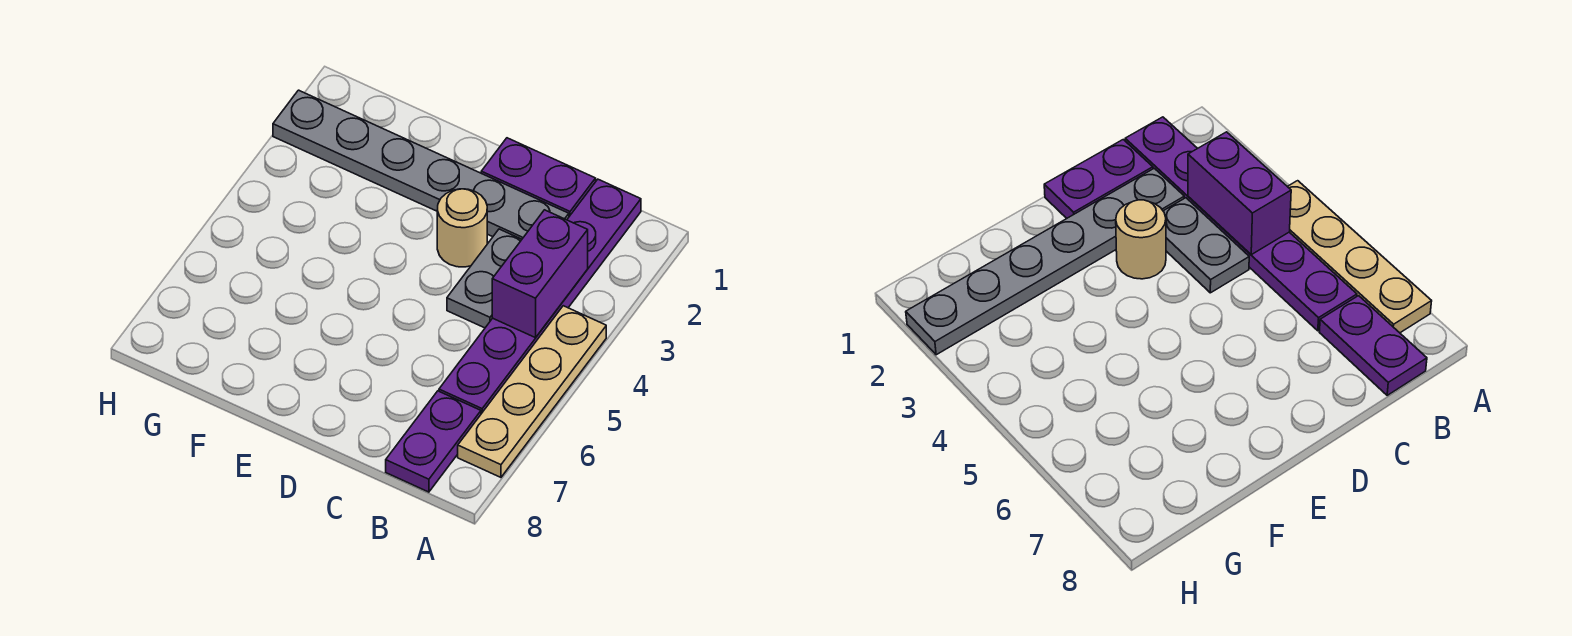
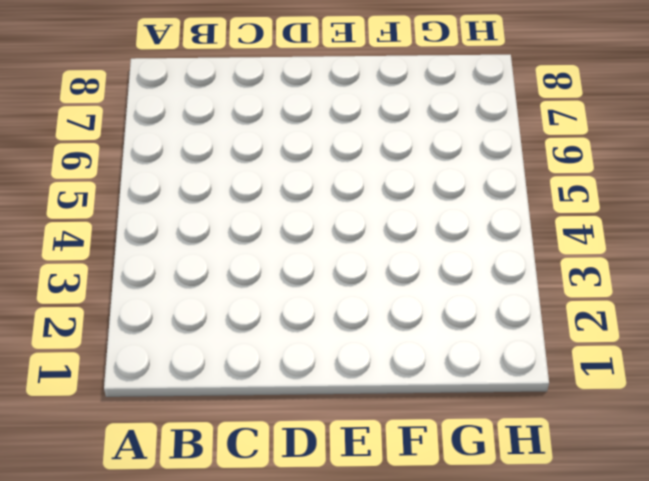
none -> tan plate A4:A7 level 1
none -> purple plate B1:B6 level 1

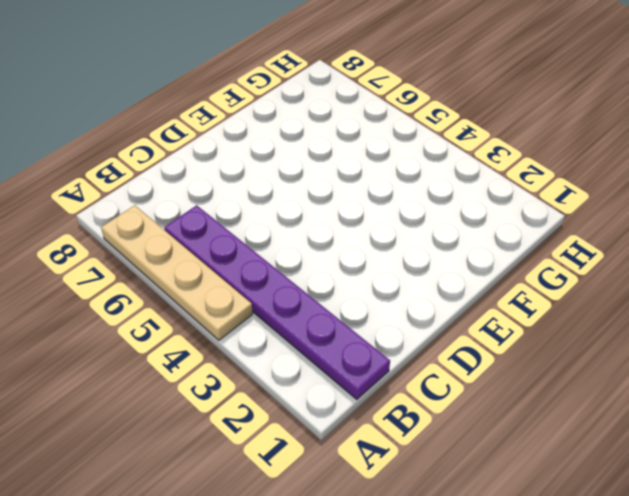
none -> purple plate B7:B8 level 1
none -> purple plate C1:D1 level 1

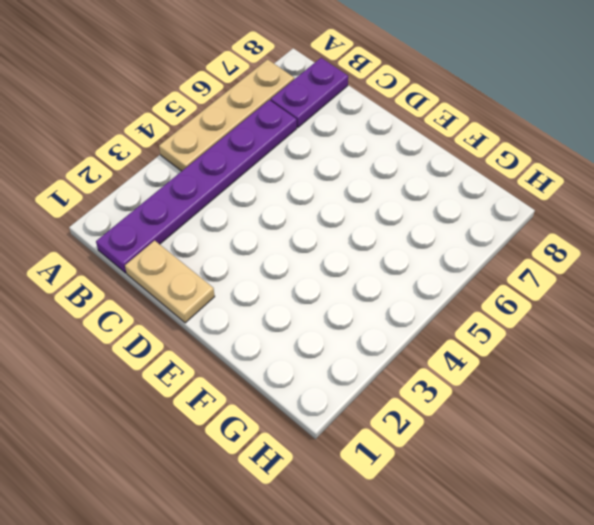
tan plate C1:D1 level 1 -> purple plate C1:D1 level 1
none -> grey plate C2:H2 level 1
none -> grey plate C3:C4 level 1

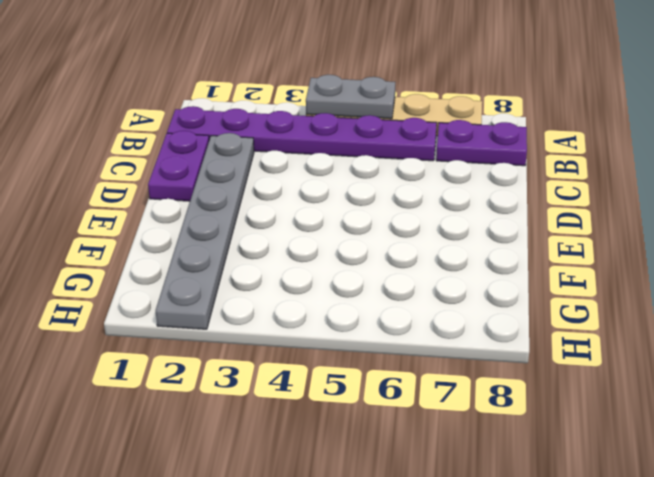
grey plate A4:A5 level 2 -> grey plate C3:C4 level 1
none -> tan round brick D3 level 1
none -> purple brick B3:B4 level 2

